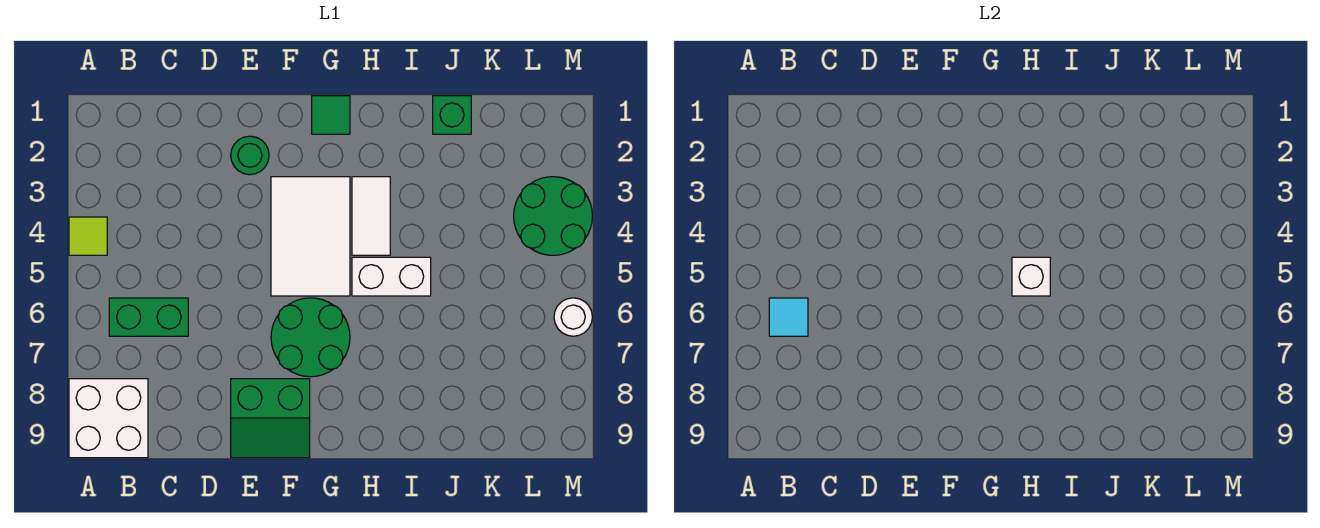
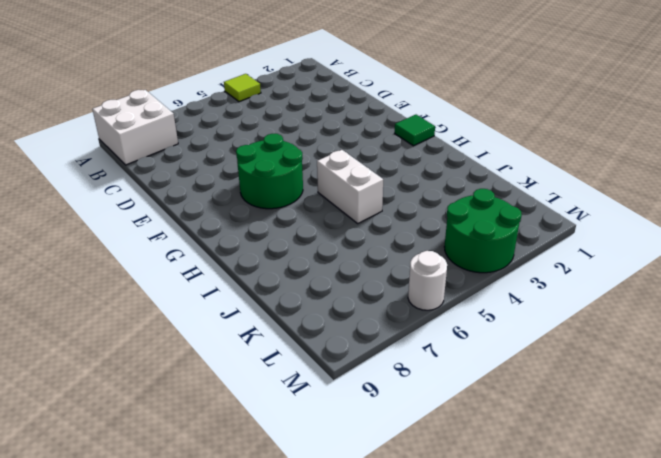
none -> green brick B6:C6 level 1
none -> green round brick E2 level 1
none -> green slope E8:F9 level 1 top 8

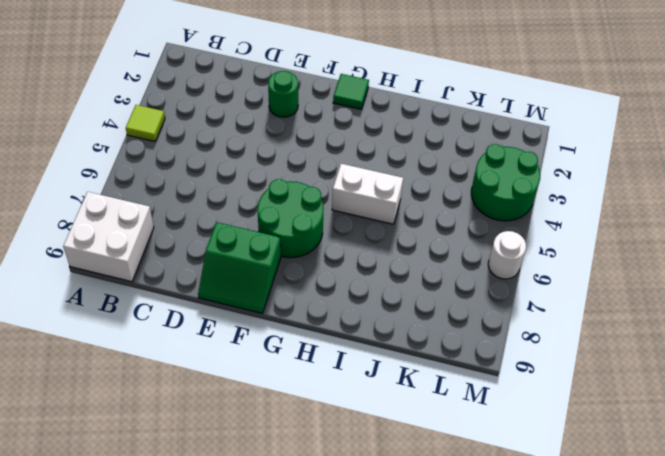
none -> green brick B6:C6 level 1
none -> white tile F3:G5 level 1
none -> white tile H3:H4 level 1

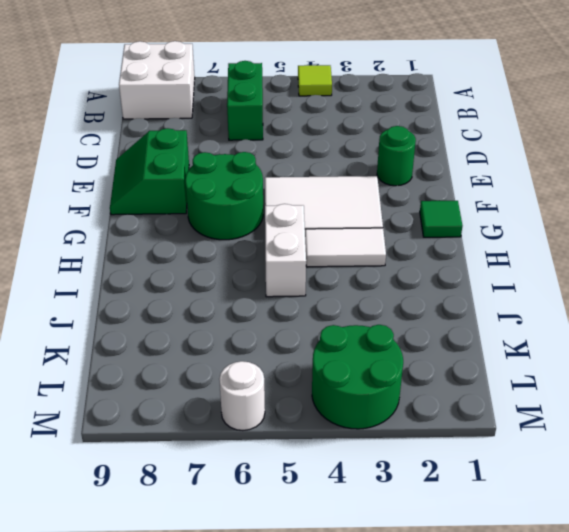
none -> green brick J1 level 1
none -> cyan tile B6 level 2
none -> white brick H5 level 2

